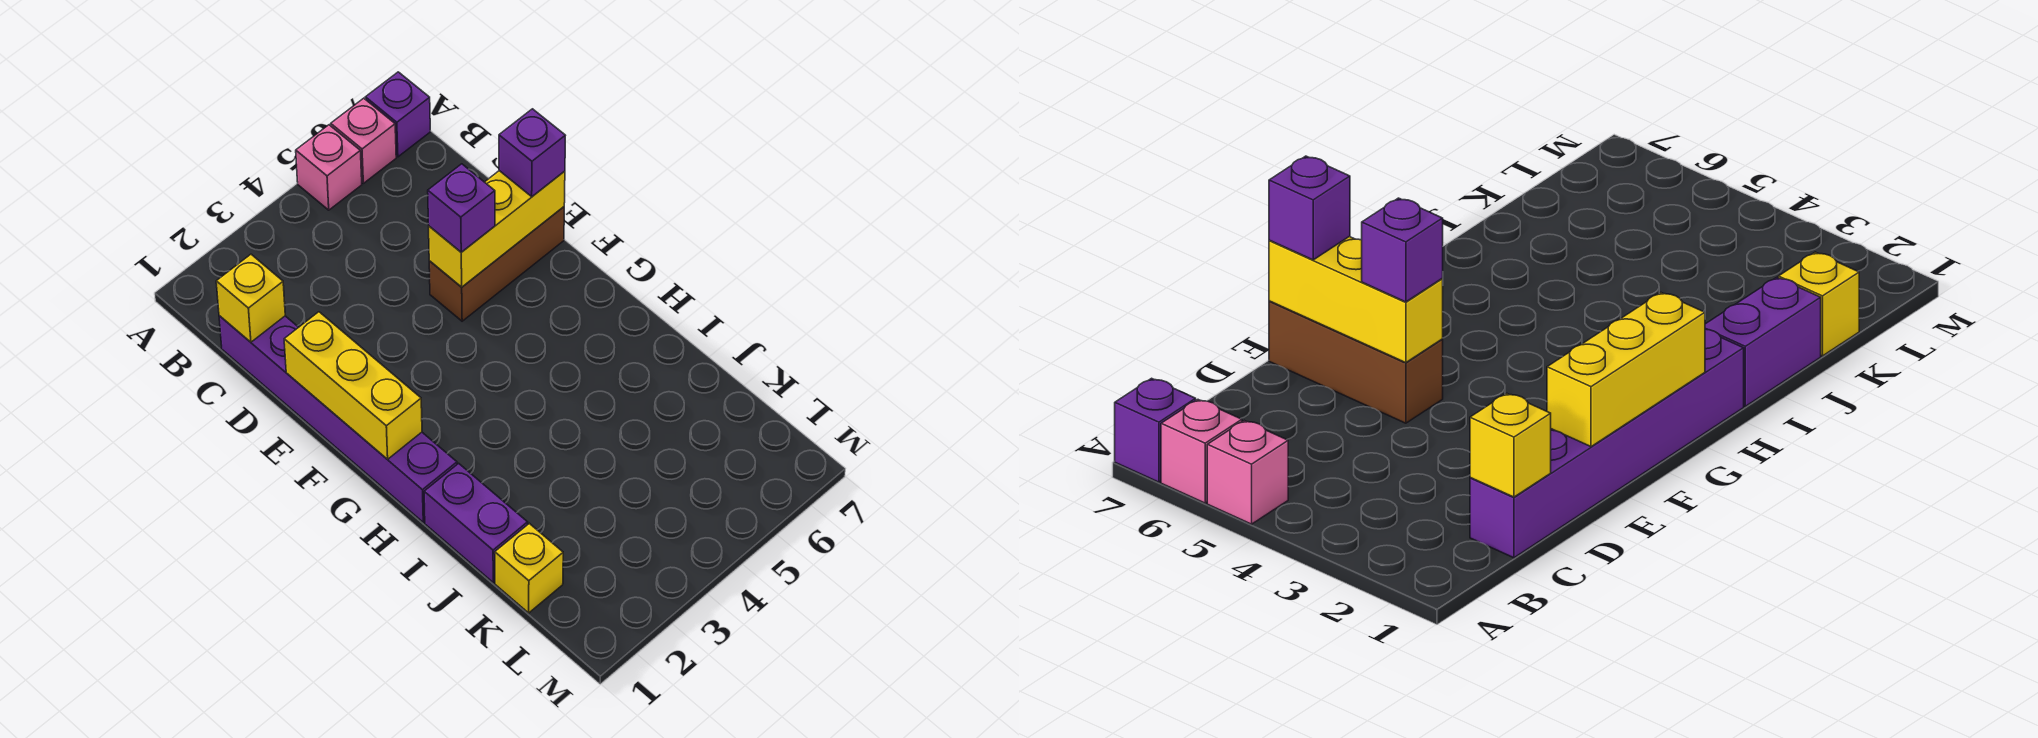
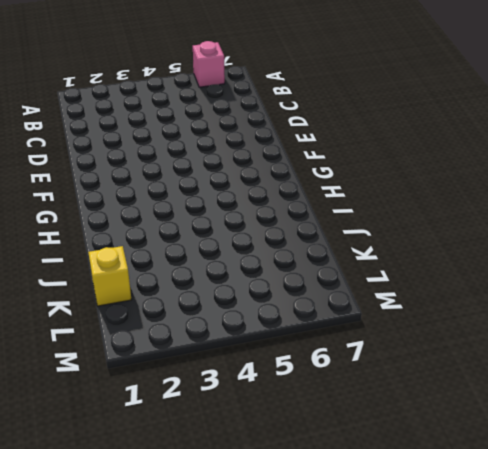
none -> pink brick A5 level 1
none -> purple brick A7 level 1
none -> purple brick C1:H1 level 1

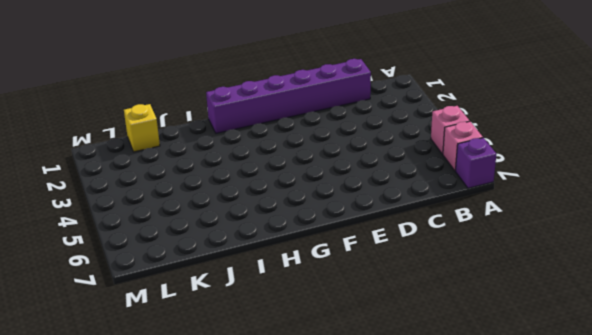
none -> brown brick E5:E7 level 1
none -> purple brick I1:J1 level 1
none -> yellow brick C1 level 2

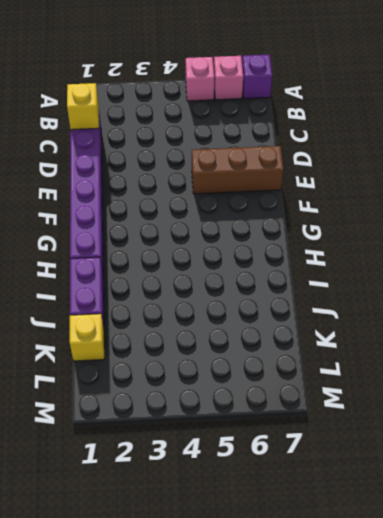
none -> yellow brick E1:G1 level 2
none -> yellow brick E5:E7 level 2
none -> purple brick E5 level 3

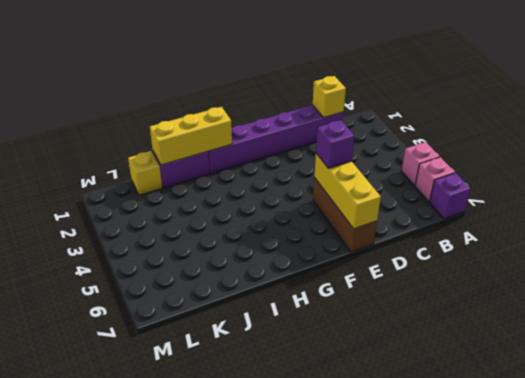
yellow brick H1:J1 level 2 -> yellow brick E1:G1 level 2
none -> purple brick E7 level 3

